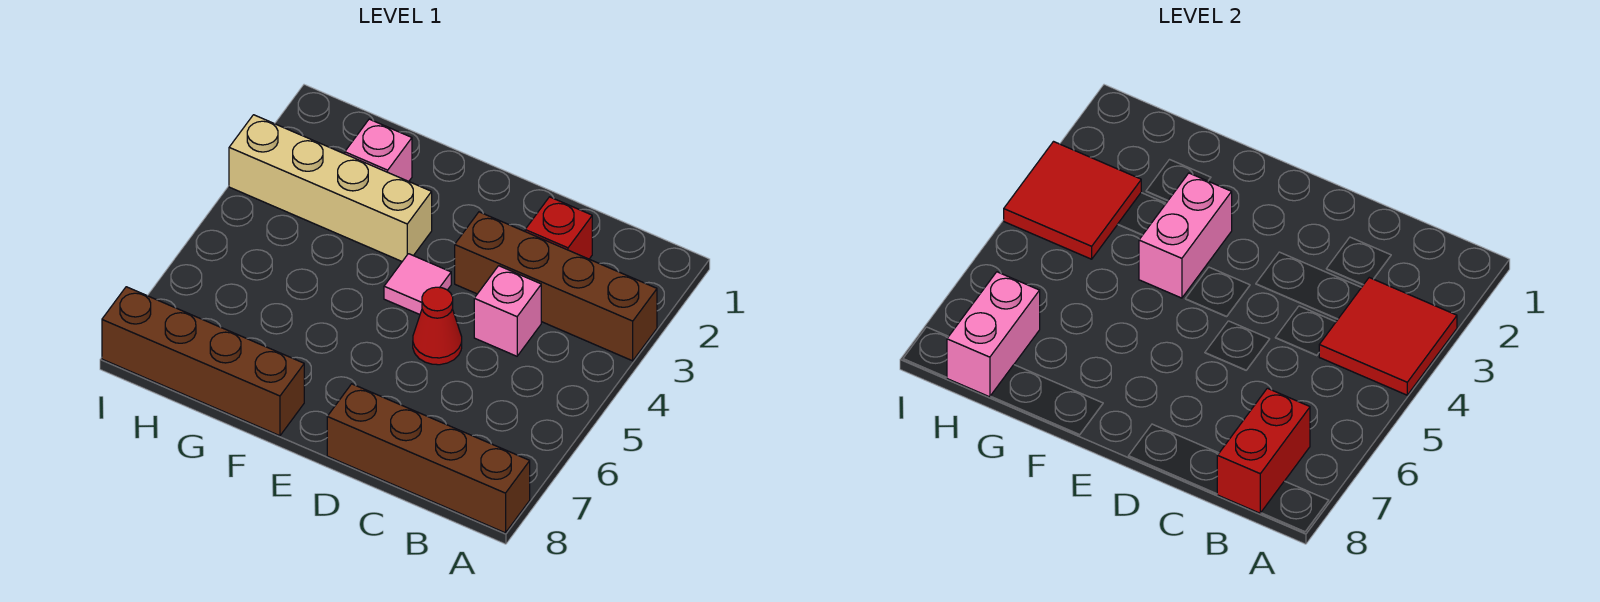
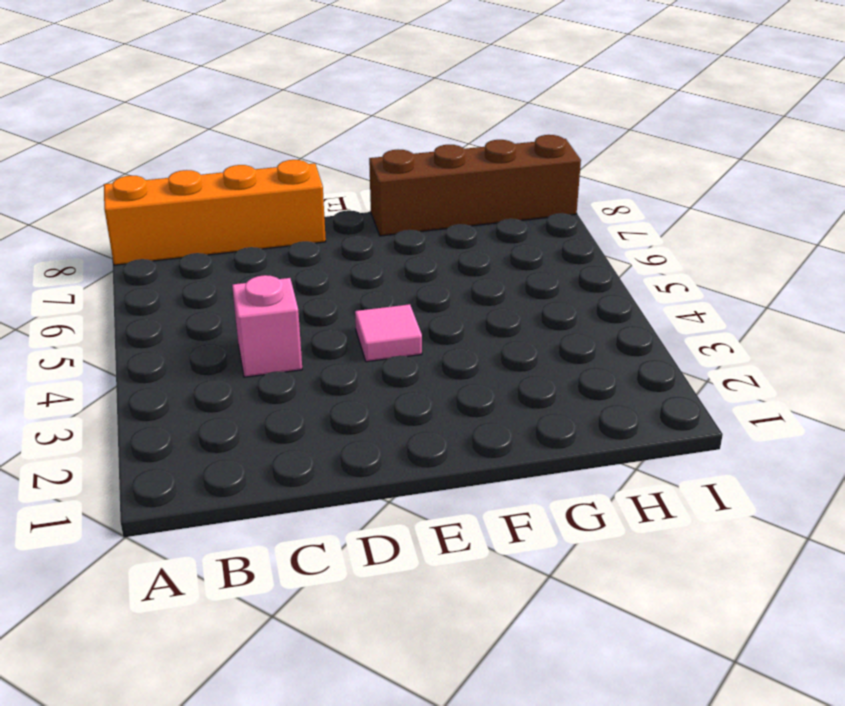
orange brick A8:D8 level 1 -> brown brick A8:D8 level 1
none -> brown brick A3:D3 level 1
none -> red brick C2 level 1
none -> red cone D5 level 1

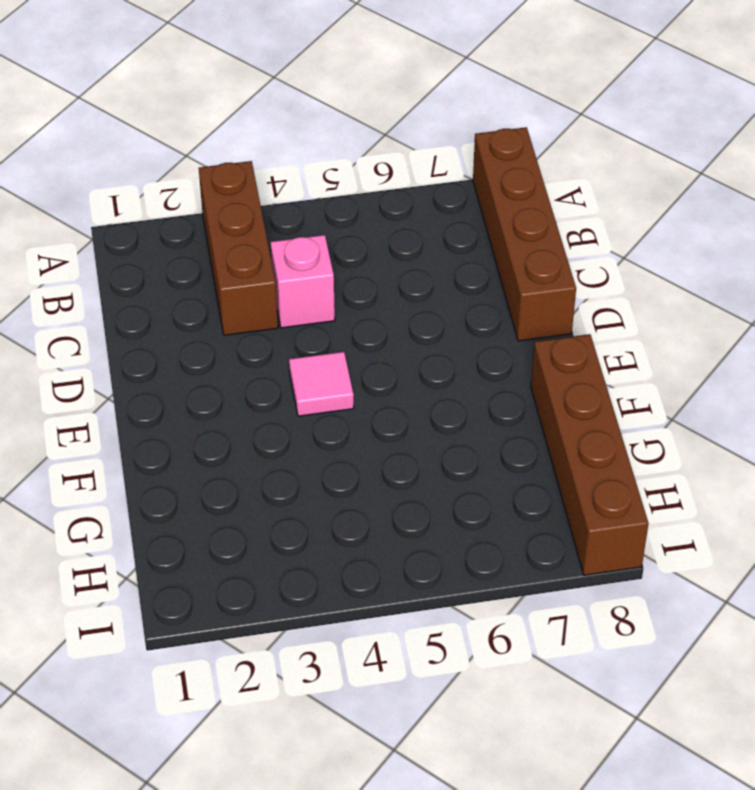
brown brick A3:C3 level 1 -> brown brick A3:D3 level 1
none -> red brick C2 level 1
none -> red cone D5 level 1
none -> tan brick F3:I3 level 1

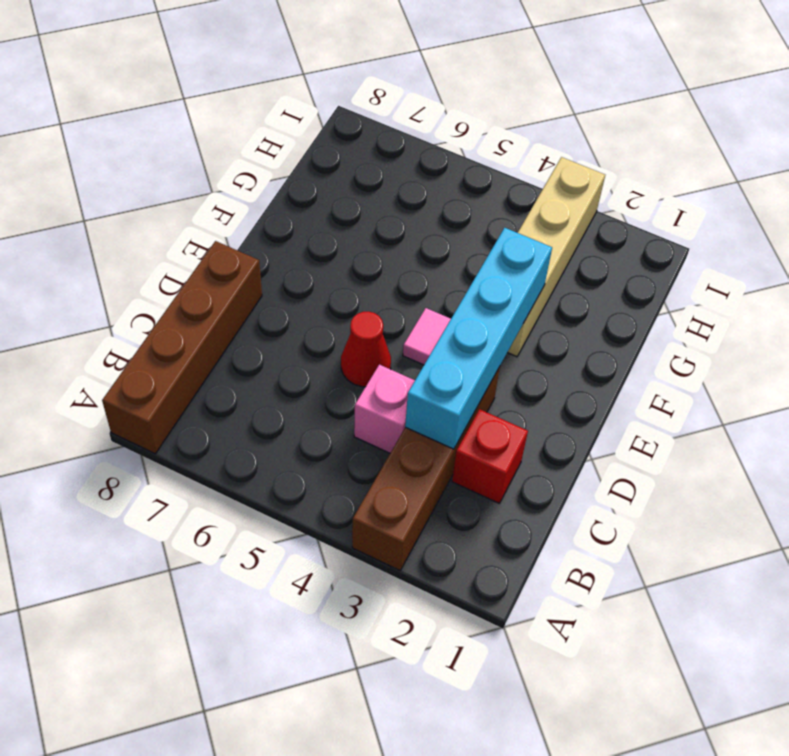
cyan brick C3:F3 level 2 -> pink brick F3:F4 level 2
none -> brown brick F8:I8 level 1
none -> pink brick G2 level 1
none -> red tile A3:B4 level 2

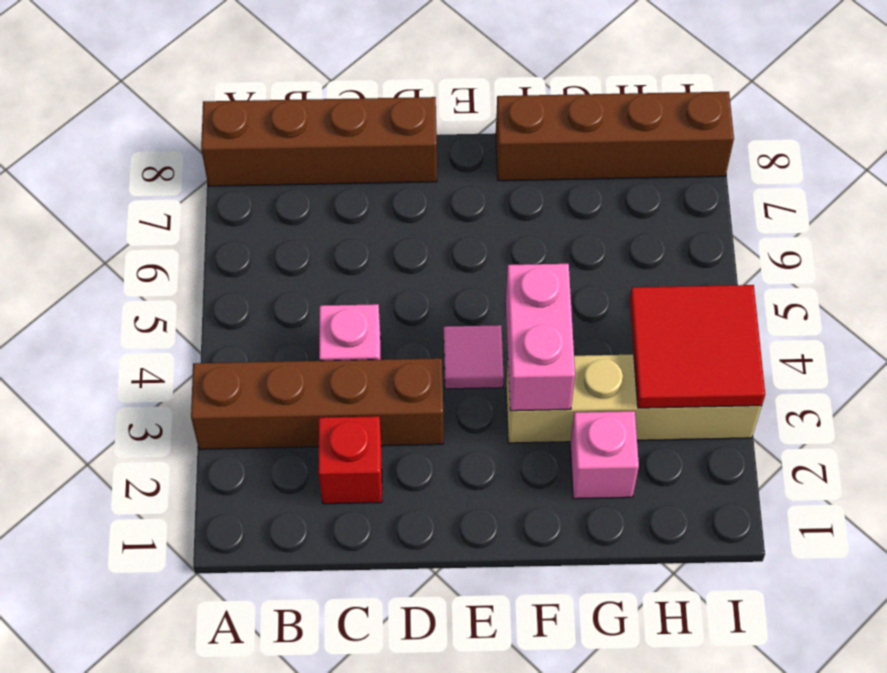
none -> red cone D5 level 1
none -> red tile A3:B4 level 2
none -> red brick B7:B8 level 2

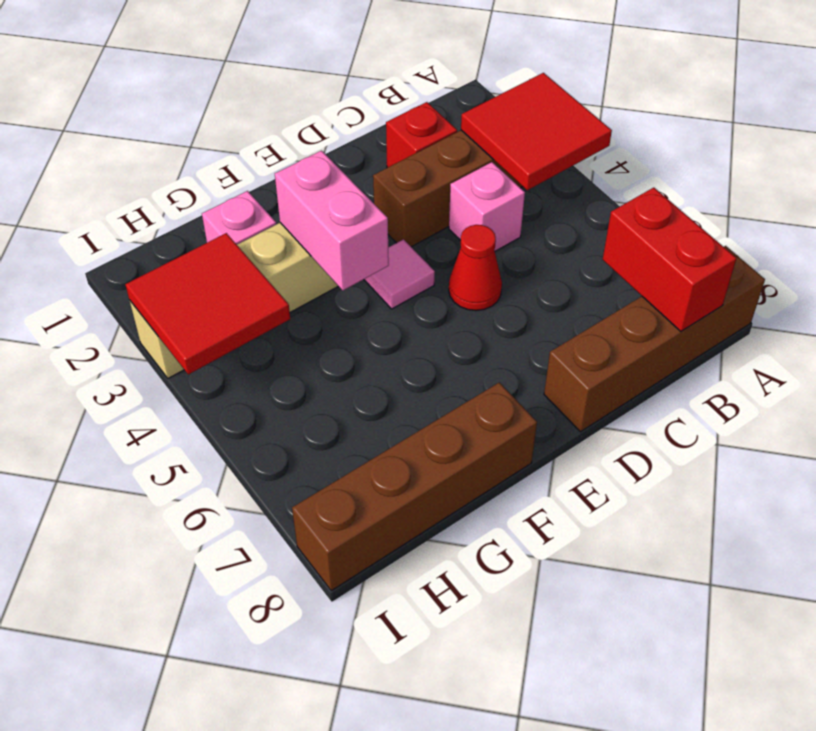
none -> pink brick H7:H8 level 2

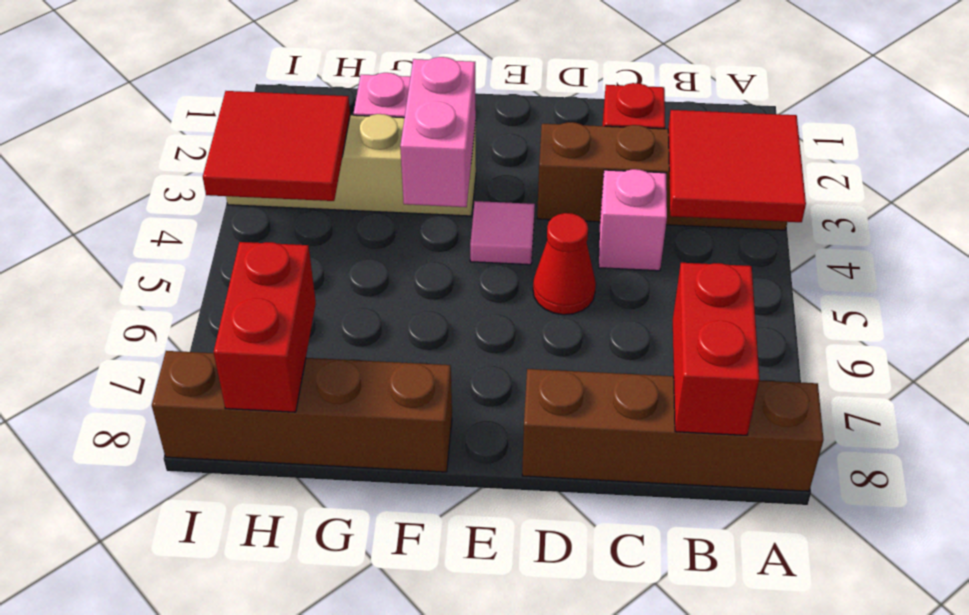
red brick H7:H8 level 2 -> pink brick H7:H8 level 2

